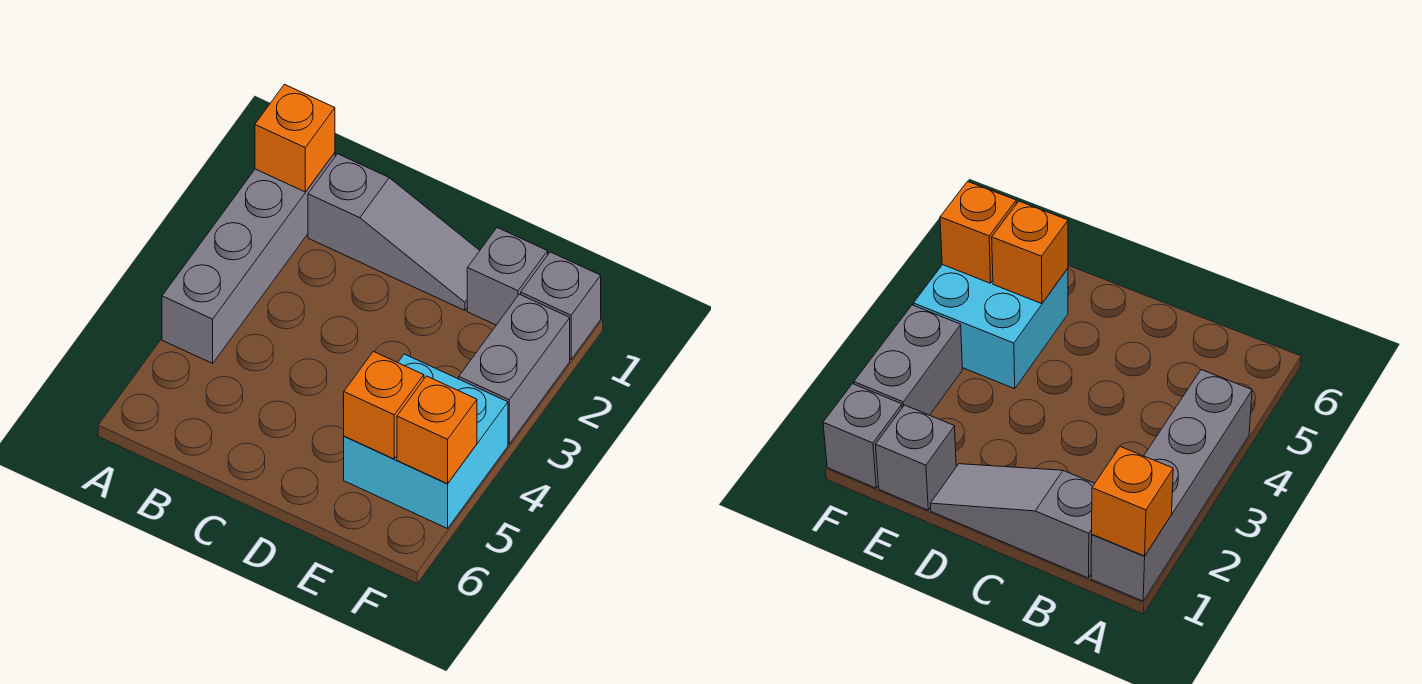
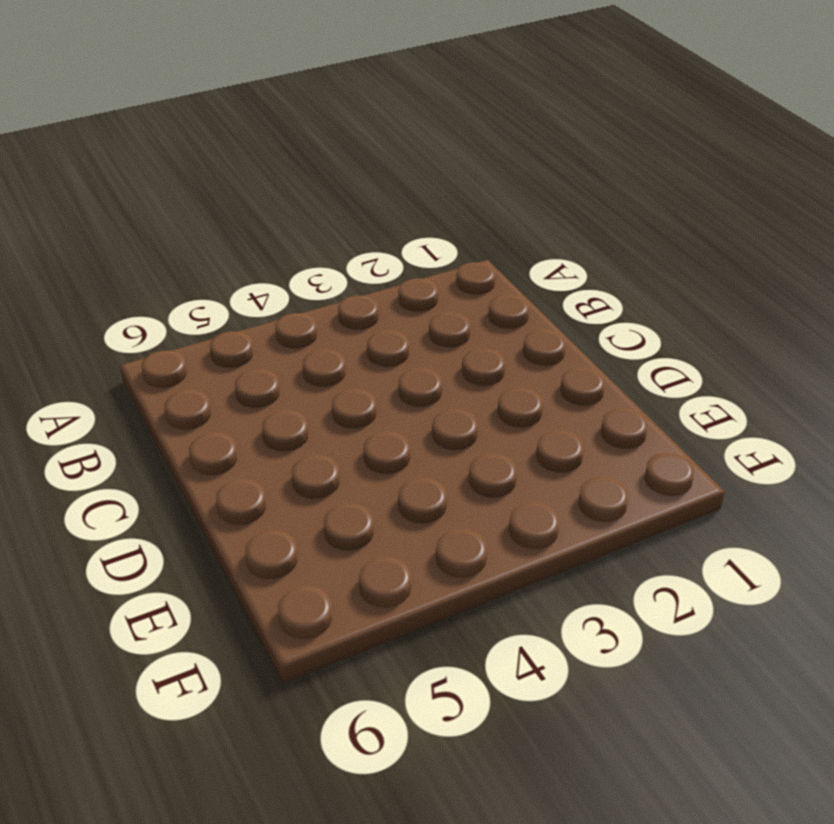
none -> grey brick A1:A4 level 1
none -> grey slope B1:D1 level 1 top B

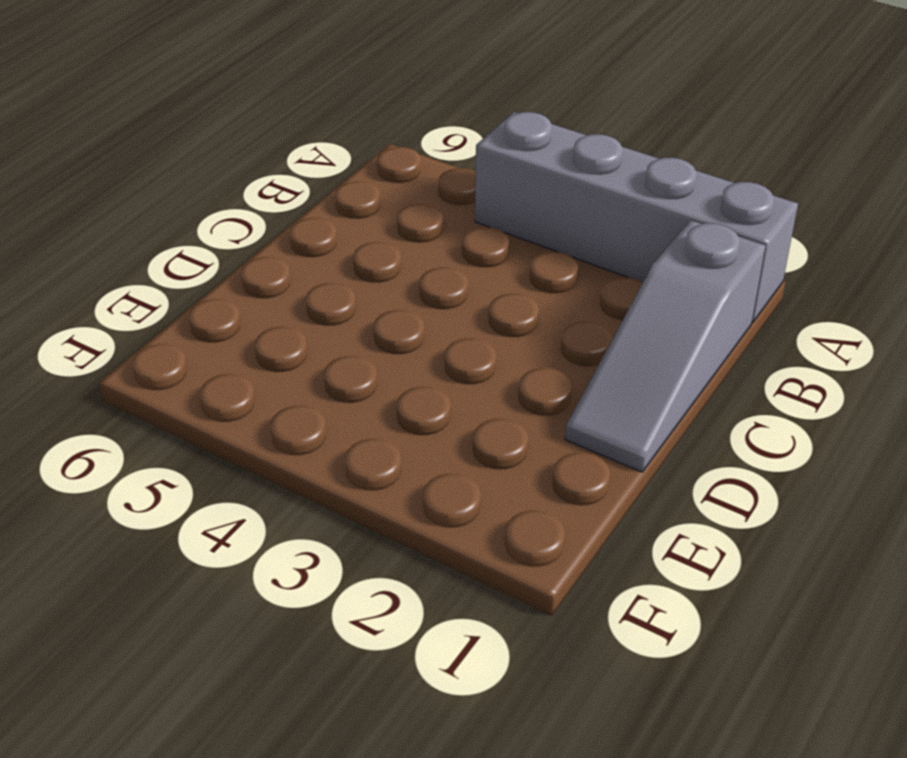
none -> grey brick E1 level 1
none -> cyan brick E4:F5 level 1

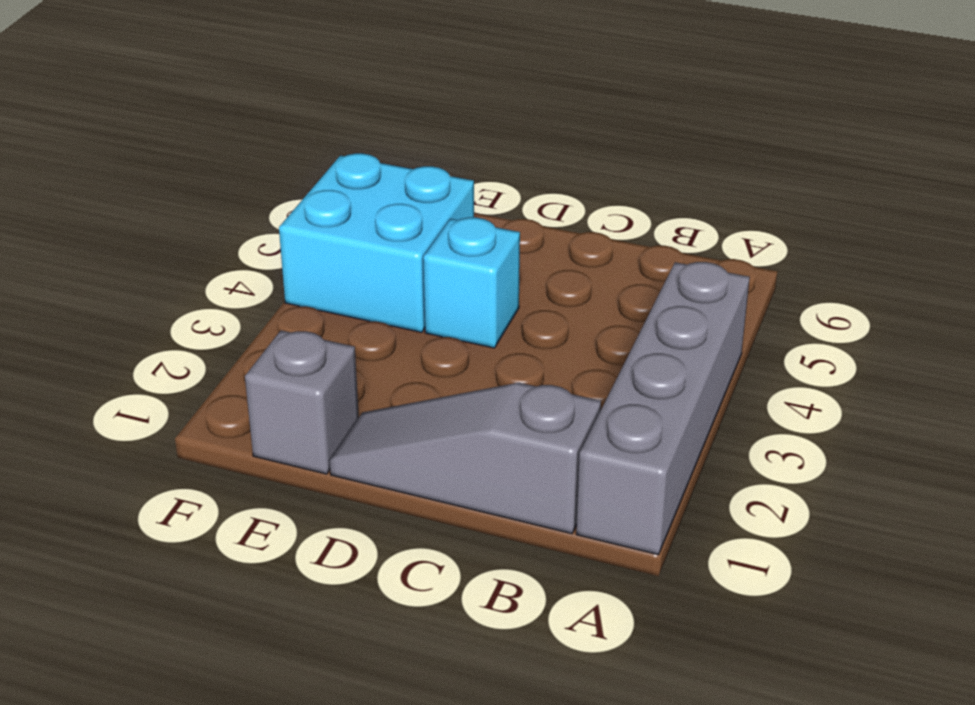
cyan brick D4 level 1 -> none
none -> grey brick F1 level 1
none -> grey brick F2:F3 level 1

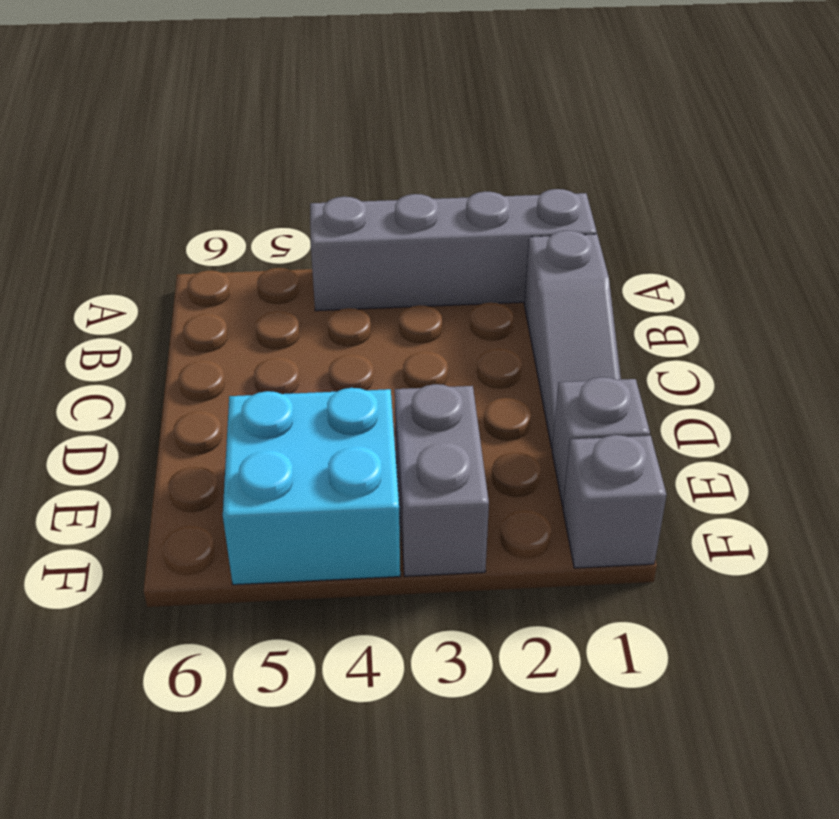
grey brick E3:F3 level 1 -> grey brick F2:F3 level 1
none -> orange brick A1 level 2
none -> orange brick E5 level 2

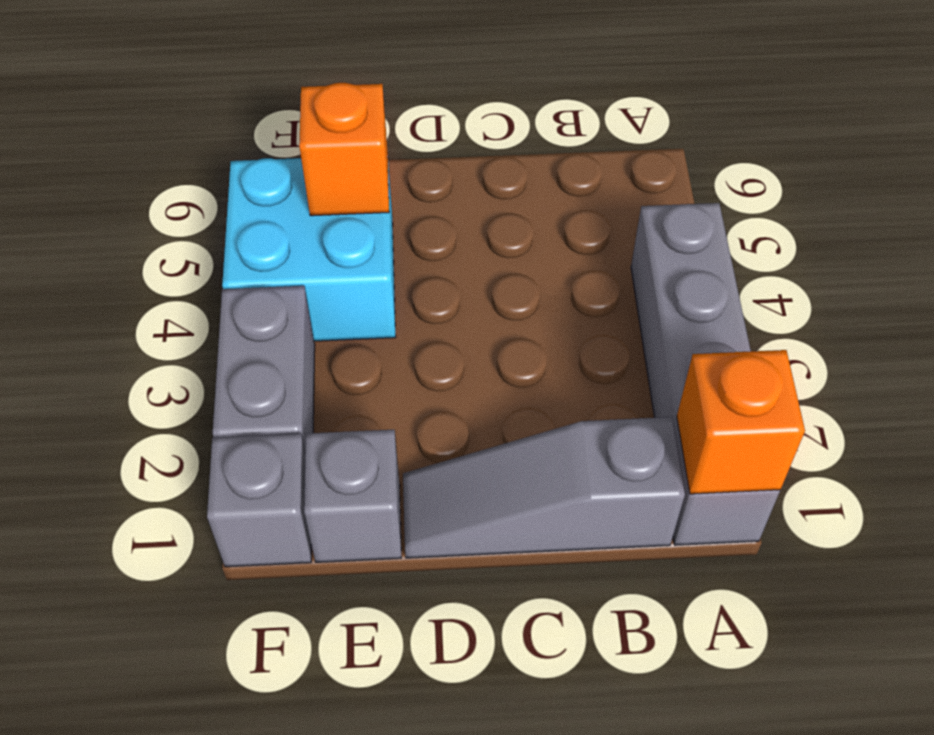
none -> orange brick F5 level 2

